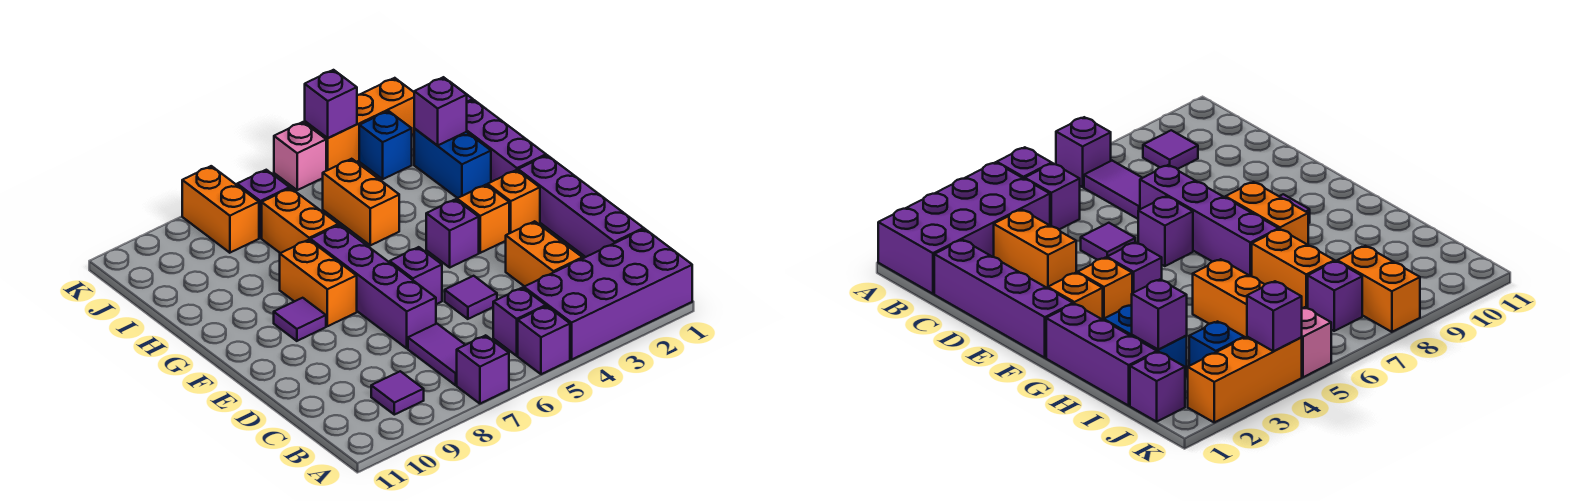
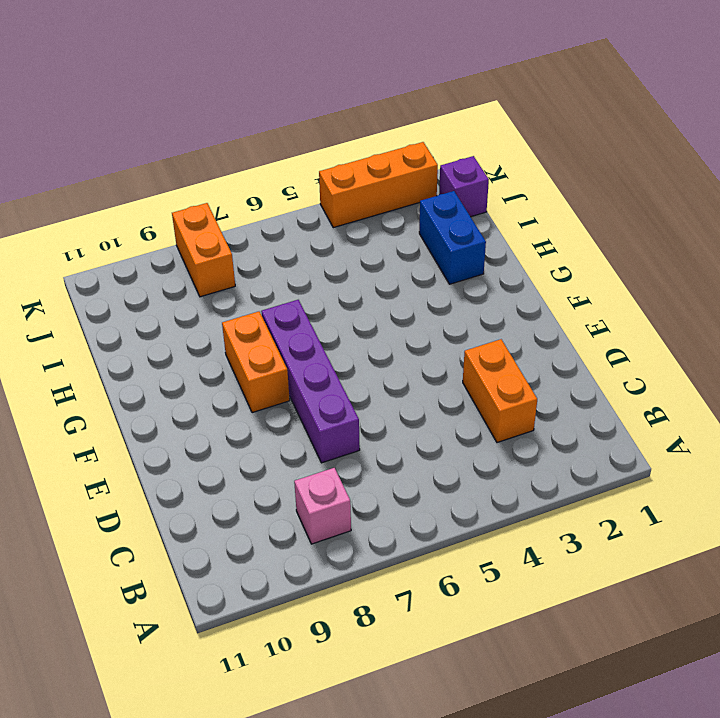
pink brick B8 level 1 -> pink brick K5 level 1
none -> purple brick A1:B4 level 1
none -> purple brick A5 level 1
none -> purple brick A7 level 1

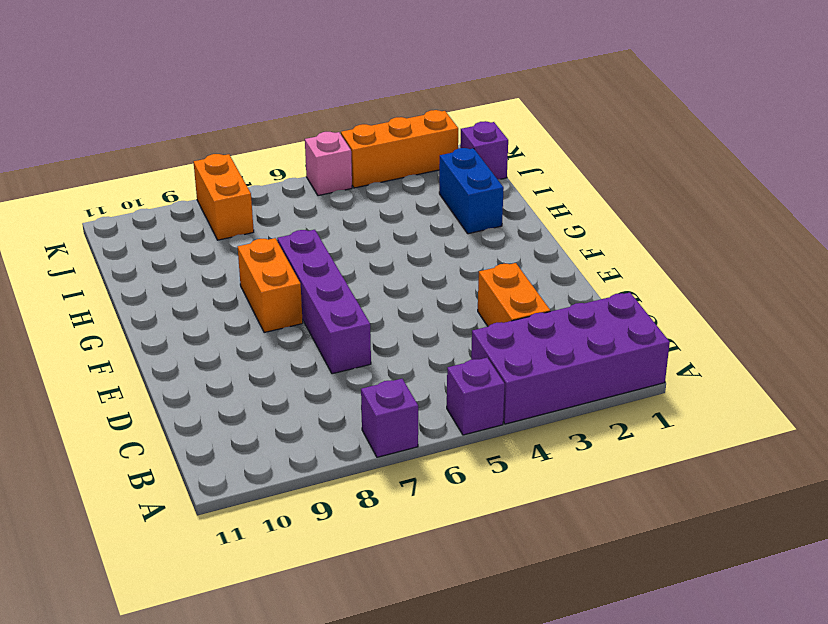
none -> purple brick B5 level 1
none -> purple tile B7:C7 level 1
none -> purple tile B9 level 1

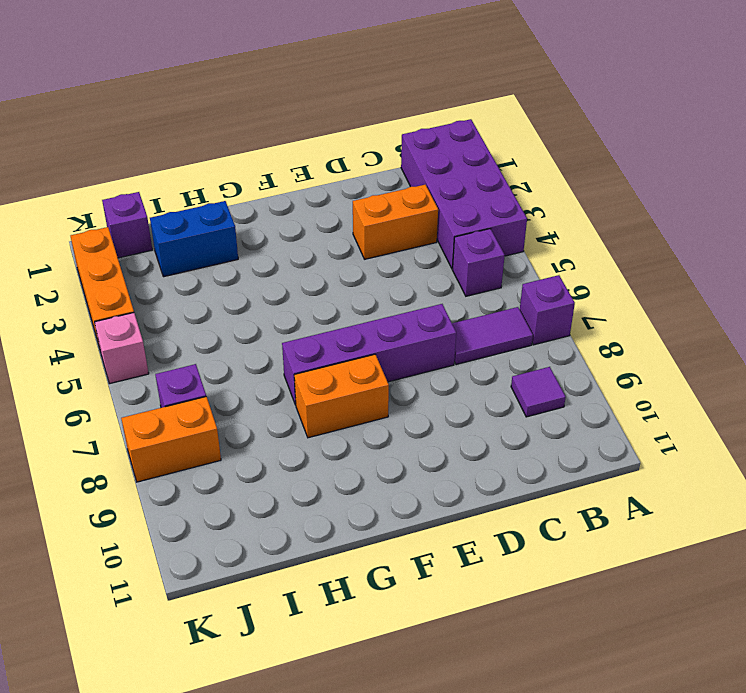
none -> purple brick A5 level 1
none -> purple brick C1:F1 level 1
none -> purple tile D5 level 1

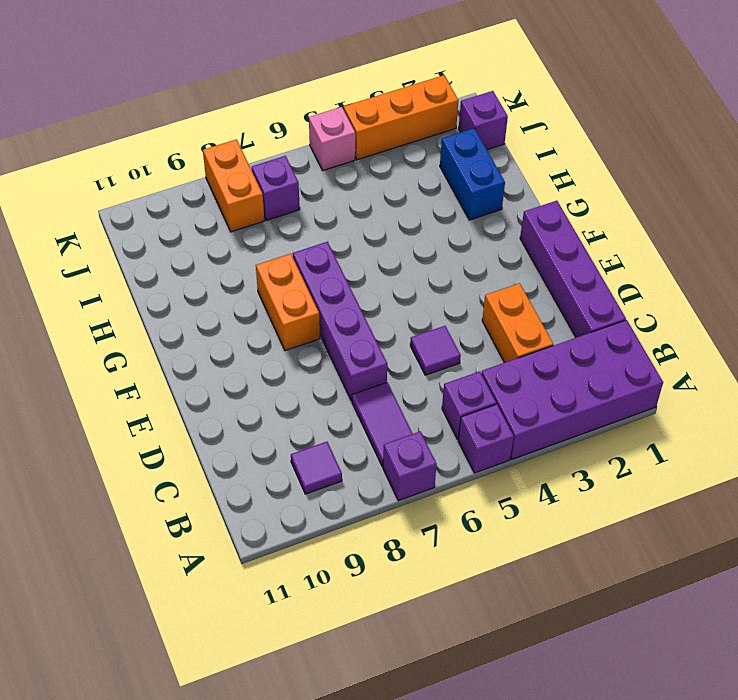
none -> purple brick E6 level 1
none -> orange brick F2 level 1
none -> orange brick F3 level 1

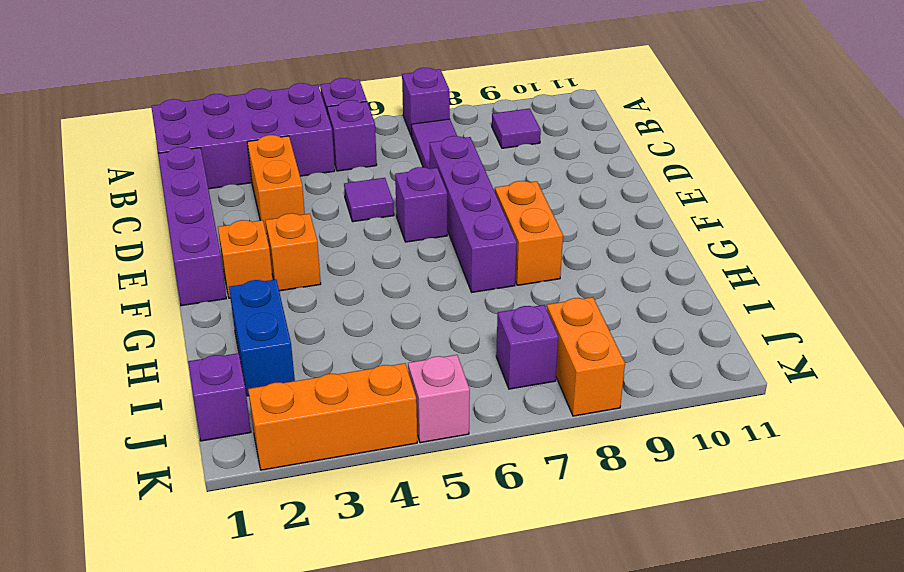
none -> purple brick F4 level 1
none -> purple tile F9 level 1
none -> purple brick G1:I1 level 1

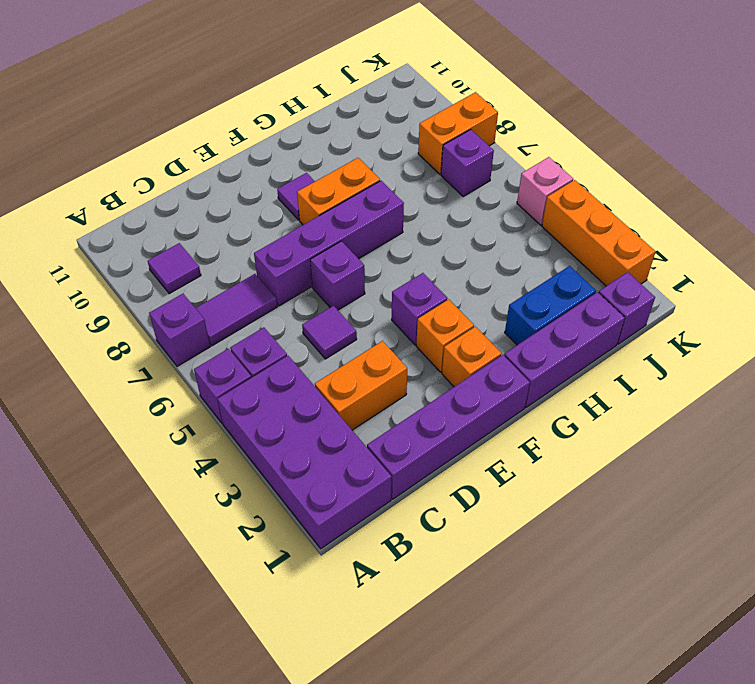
none -> orange brick H5:I5 level 1
none -> orange brick H7:I7 level 1
none -> blue brick J3 level 1

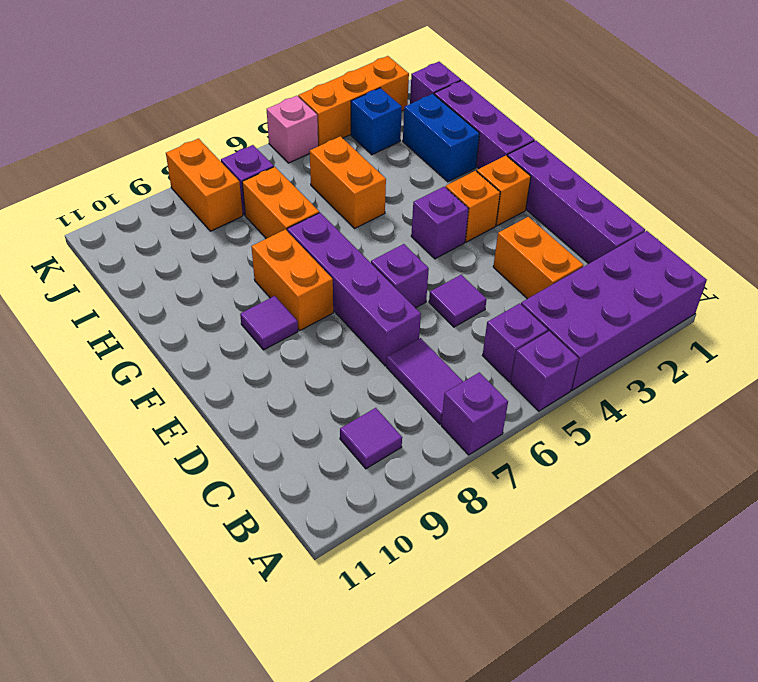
none -> purple brick I2 level 2
none -> purple brick K4 level 2

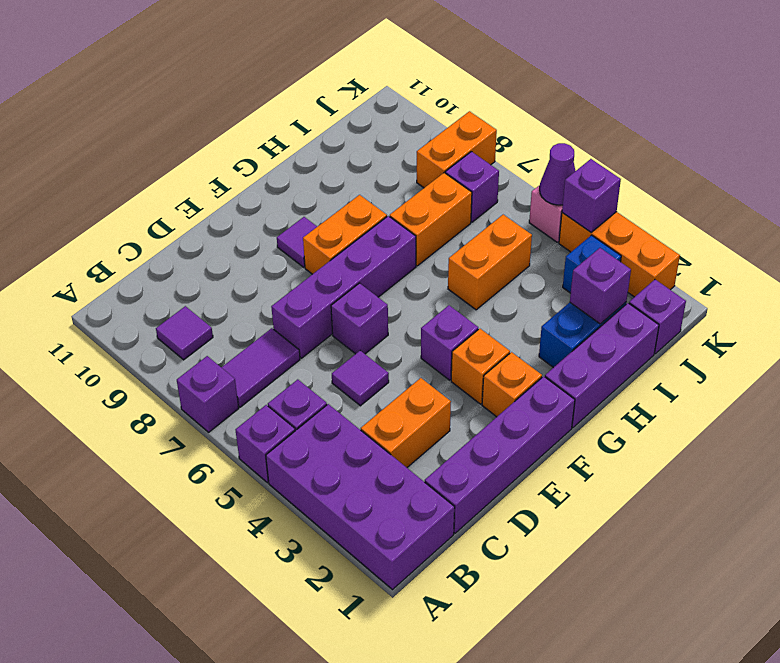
purple cone K5 level 2 -> none

